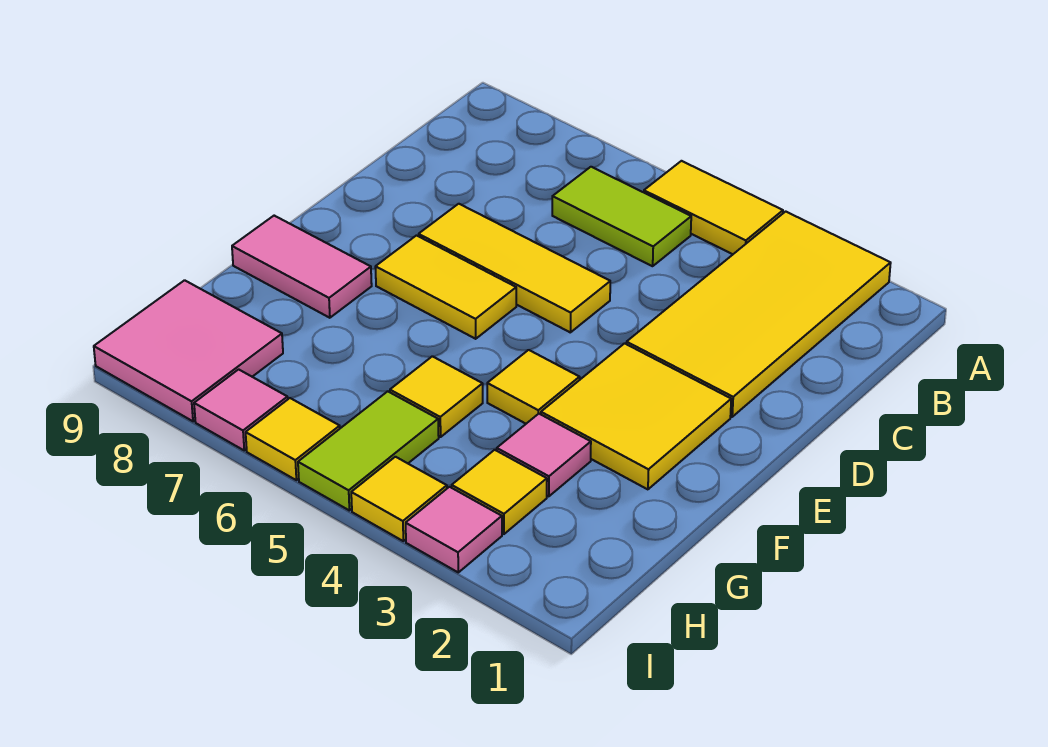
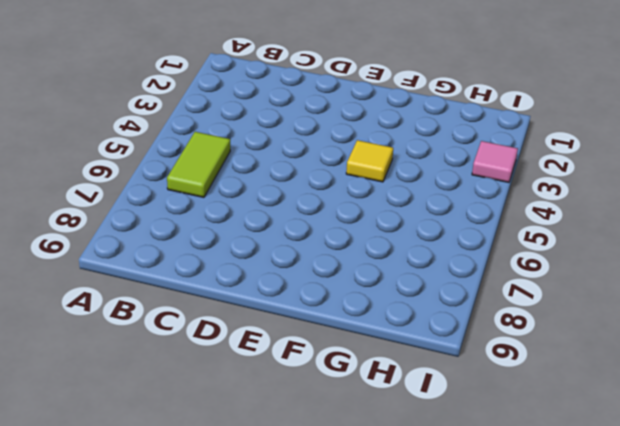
none -> yellow tile A2:D3 level 1
none -> yellow tile A4:A5 level 1
none -> yellow tile D5:D7 level 1

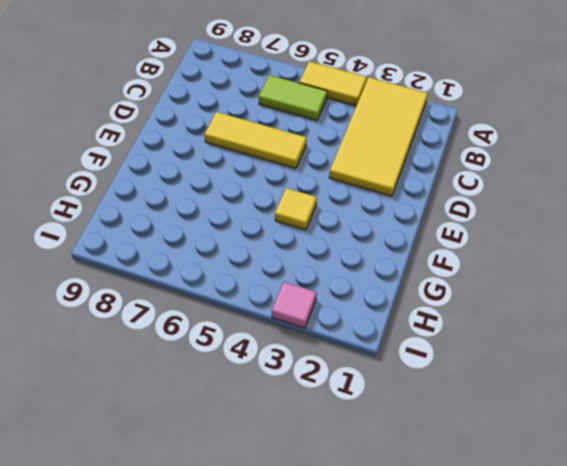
none -> yellow tile E2:F3 level 1
none -> yellow tile E6:E7 level 1
none -> pink tile F8:F9 level 1

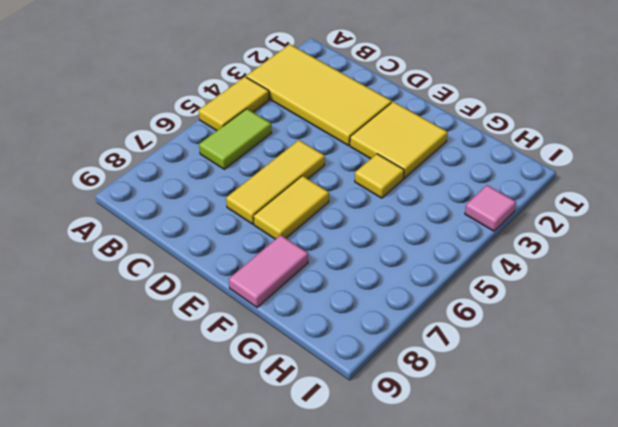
none -> pink tile G3 level 1
none -> yellow tile G5 level 1
none -> yellow tile H3 level 1

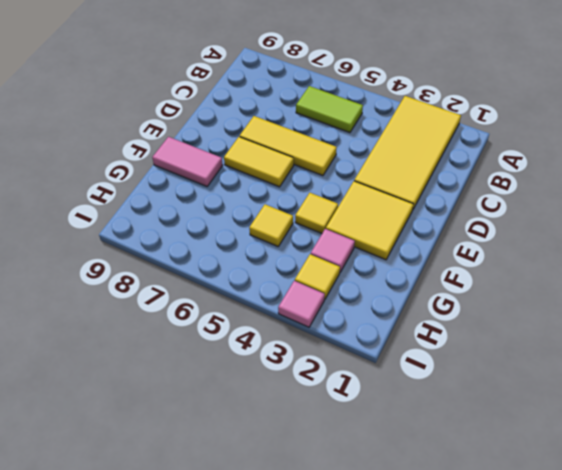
none -> yellow tile A4:A5 level 1
none -> lime tile H5:I5 level 1
none -> pink tile H8:I9 level 1

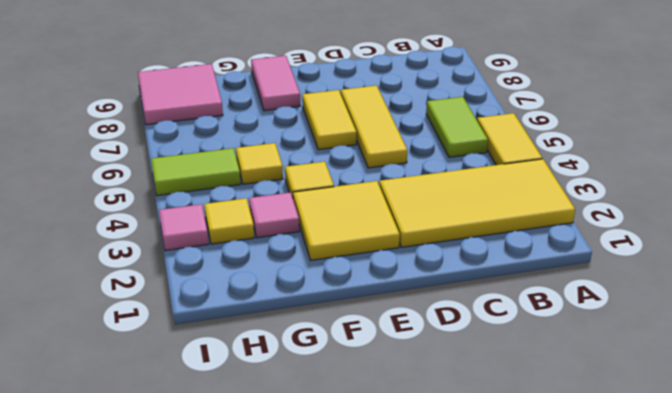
none -> yellow tile I4 level 1
none -> yellow tile I6 level 1
none -> pink tile I7 level 1

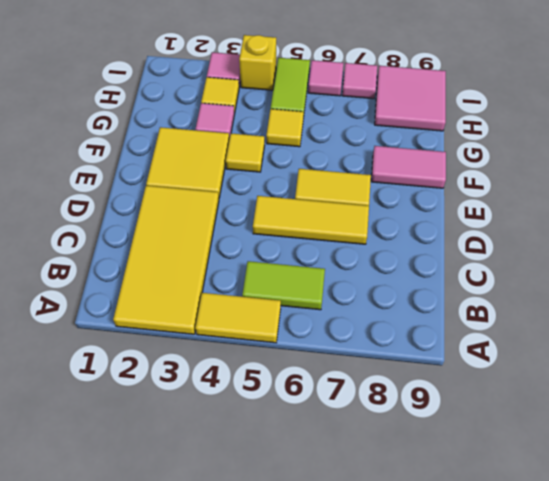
yellow brick I4 level 1 -> yellow tile I4 level 1
pink tile I6 level 1 -> yellow tile I6 level 1

